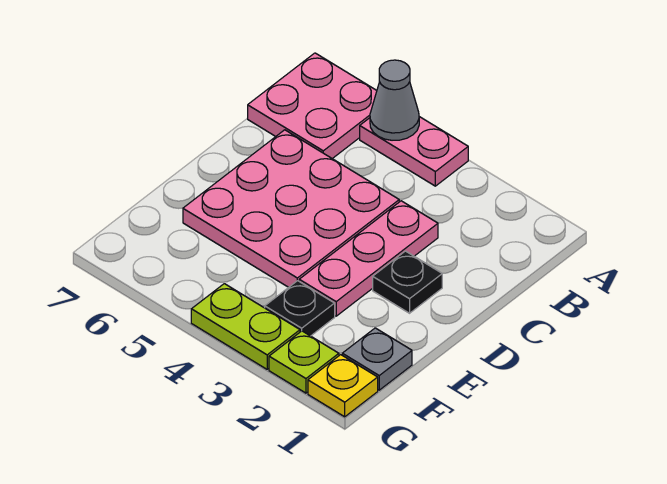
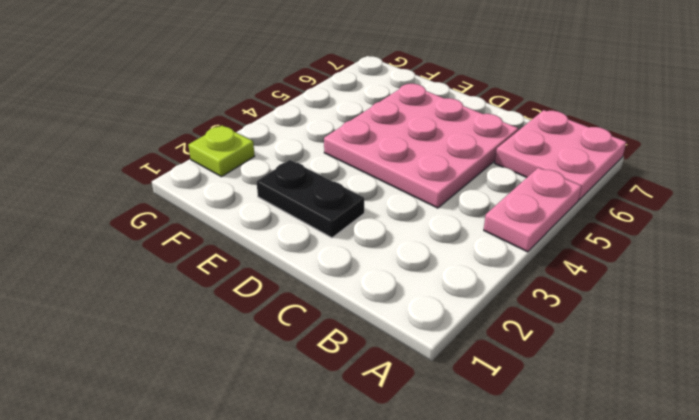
black plate D2:E2 level 1 -> black plate D2 level 1
none -> pink plate C3:E3 level 1
none -> grey plate F1 level 1

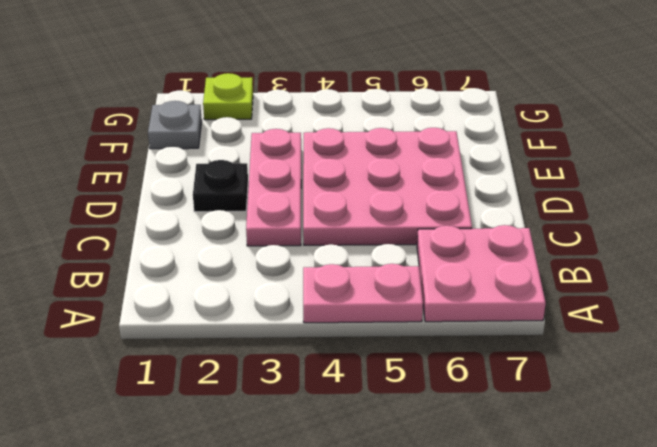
none -> black plate F3 level 1
none -> yellow plate G1 level 1

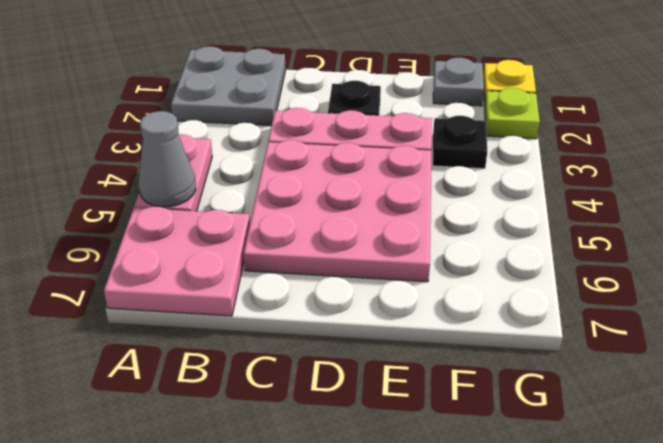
grey plate A1:B2 level 1 -> none
none -> lime plate G3:G4 level 1

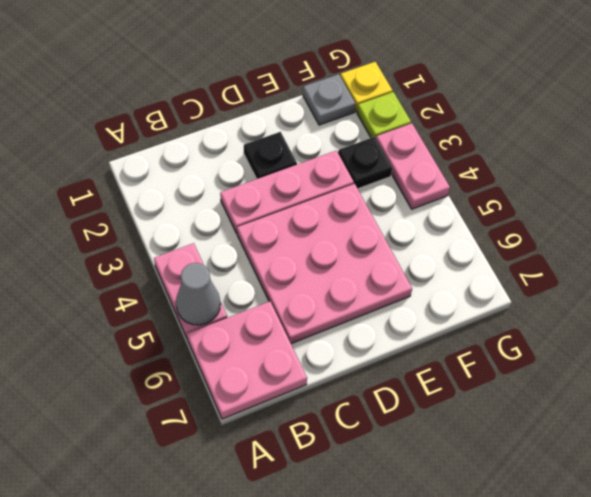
pink plate G3:G4 level 1 -> lime plate G3:G4 level 1

